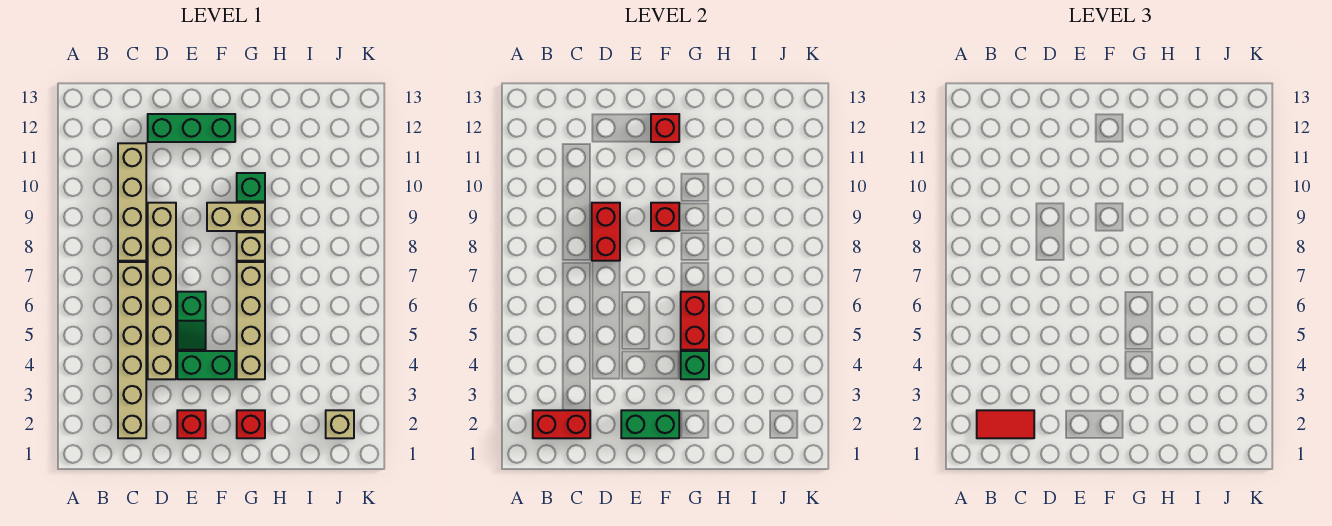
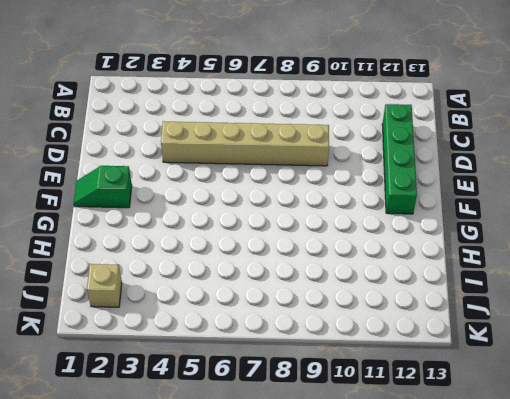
green brick C12:F12 level 1 -> green brick D12:F12 level 1
green slope F1:F2 level 1 top 2 -> green slope E5:E6 level 1 top 6
none -> tan brick C2:C7 level 1
none -> tan brick C8:C11 level 1
none -> red brick E2 level 1

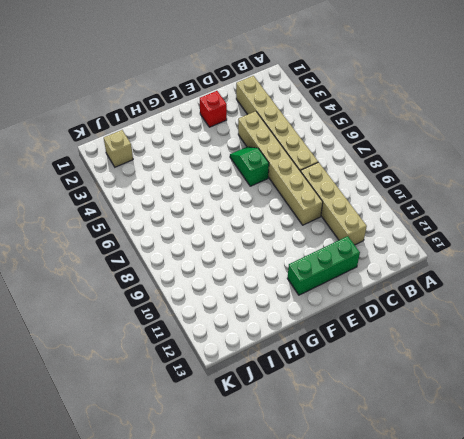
none -> green brick E4:F4 level 1
none -> tan brick F9:G9 level 1
none -> red brick G2 level 1

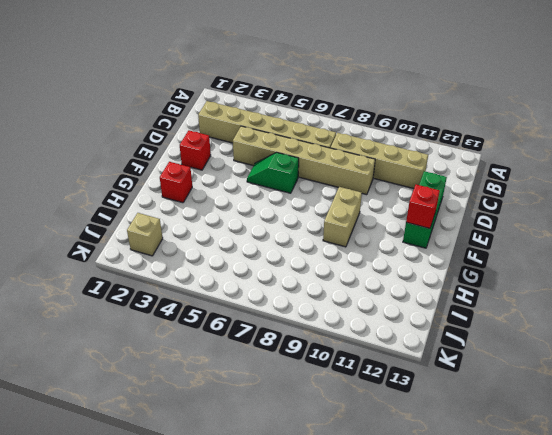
none -> green brick E4:F4 level 1
none -> tan brick G4:G7 level 1
none -> tan brick G8 level 1

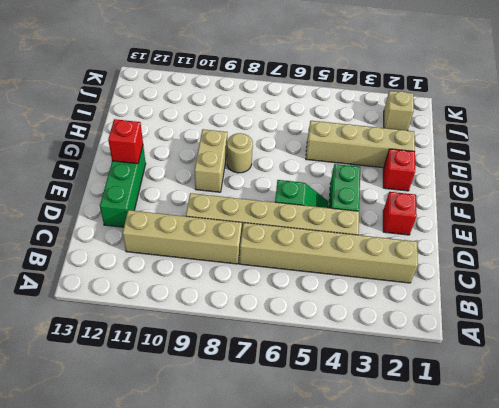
tan round brick G8 level 1 -> tan brick G8 level 1
tan brick H2:H5 level 1 -> tan brick G4:G7 level 1
none -> green brick G10 level 1
none -> red brick B2:C2 level 2
none -> red brick D8:D9 level 2

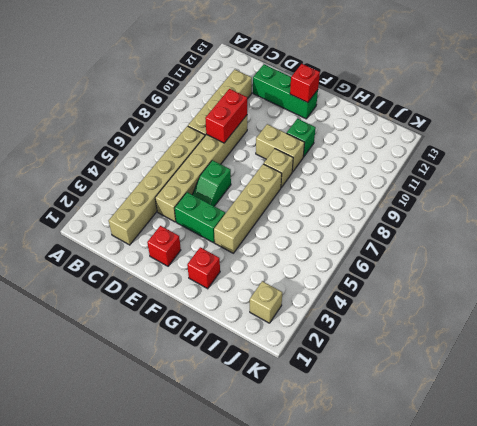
none -> red brick B2:C2 level 2
none -> green brick E2:F2 level 2
none -> red brick F9 level 2

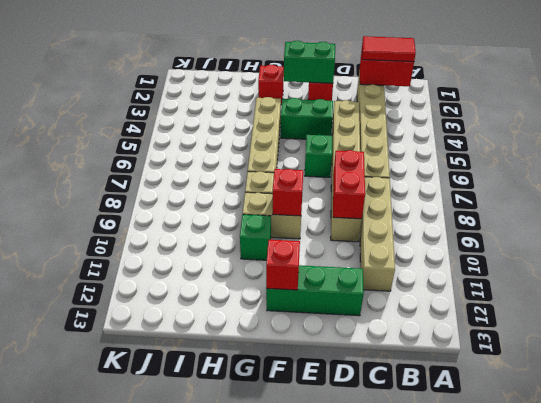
none -> tan brick J2 level 1
none -> green brick G4 level 2
none -> red brick G5:G6 level 2

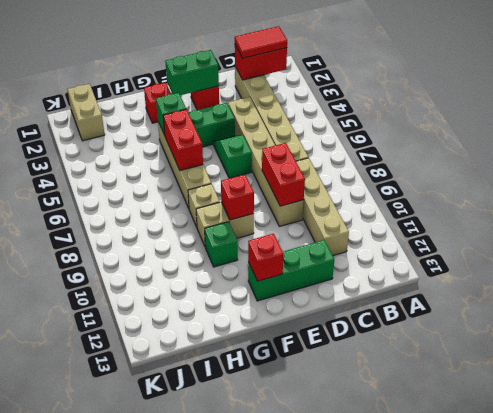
tan brick J1:J2 level 1 -> tan brick J2 level 1

